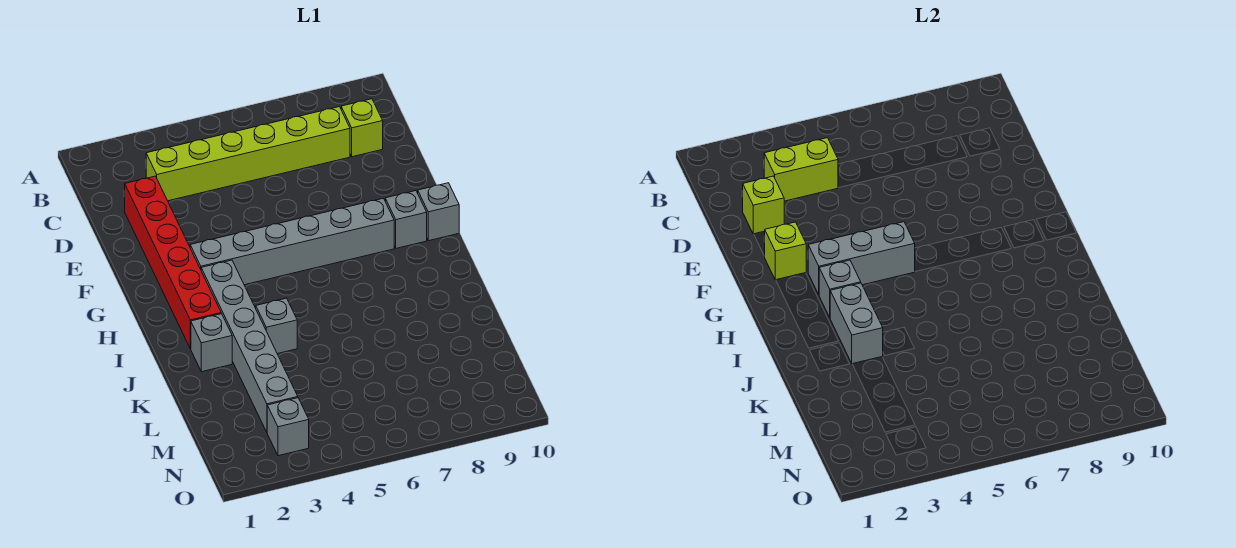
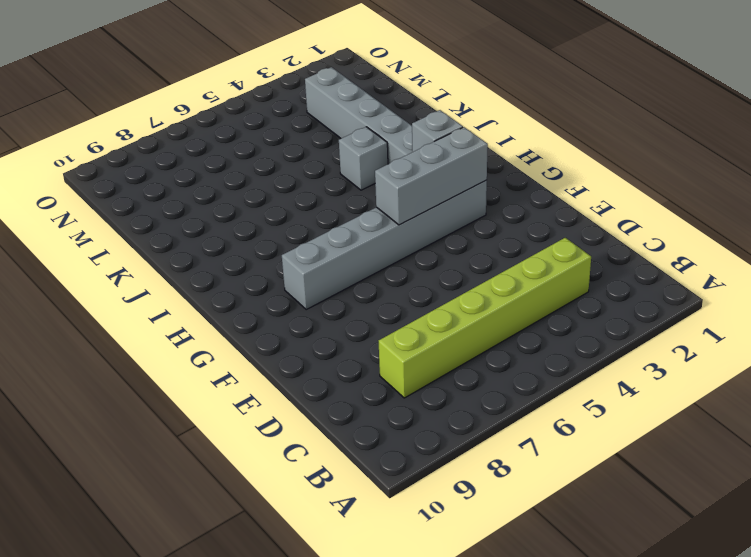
none -> lime brick C9 level 1
none -> red brick D2:I2 level 1
none -> grey brick G9 level 1

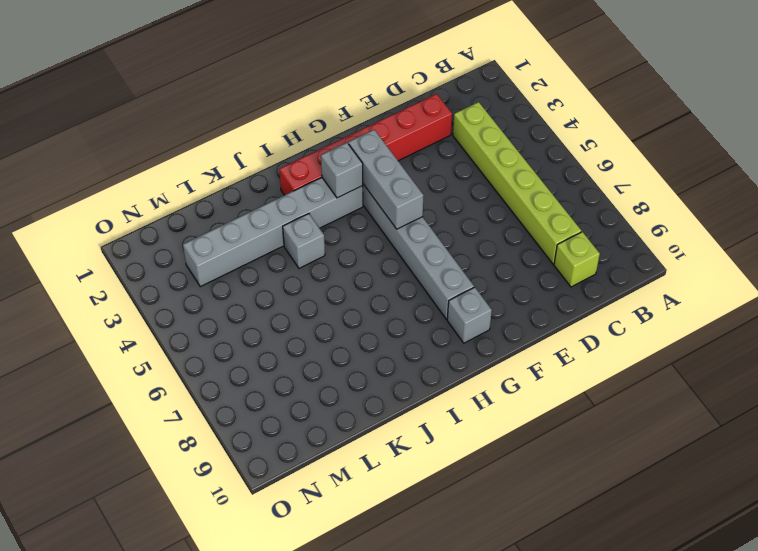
none -> grey brick G10 level 1
none -> grey brick J2 level 1
none -> grey brick N3 level 1

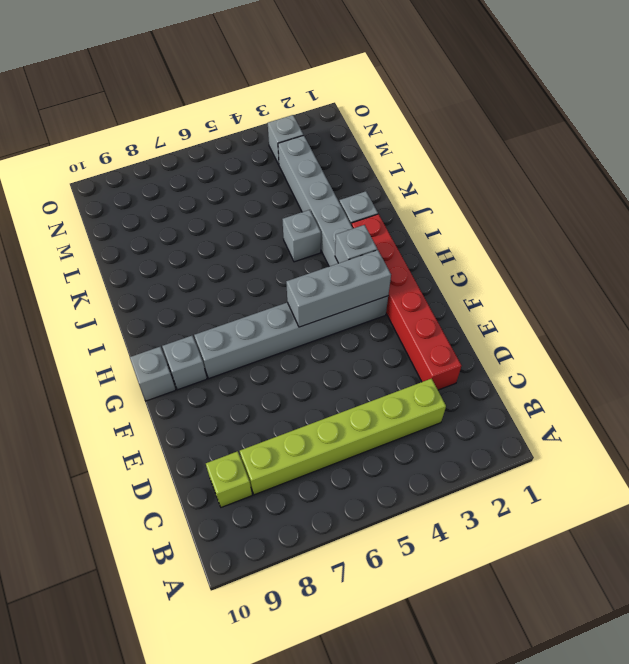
none -> lime brick C3:C4 level 2
none -> lime brick D2 level 2
none -> lime brick F2 level 2

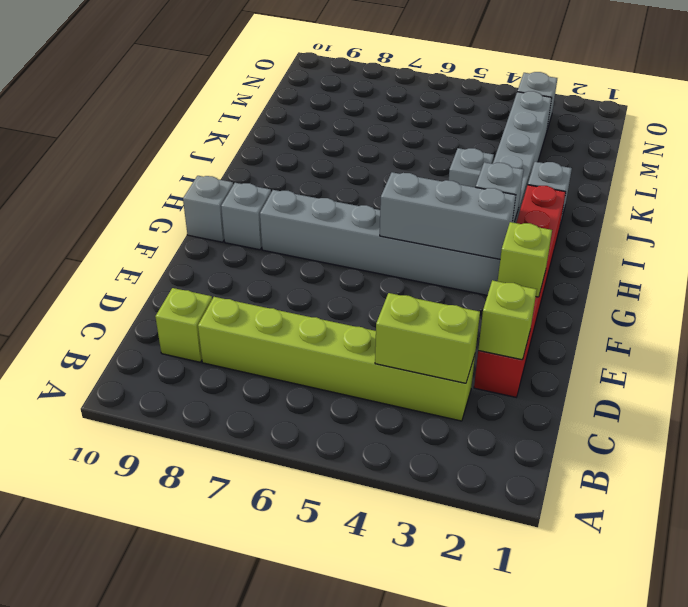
none -> grey brick I3:J3 level 2

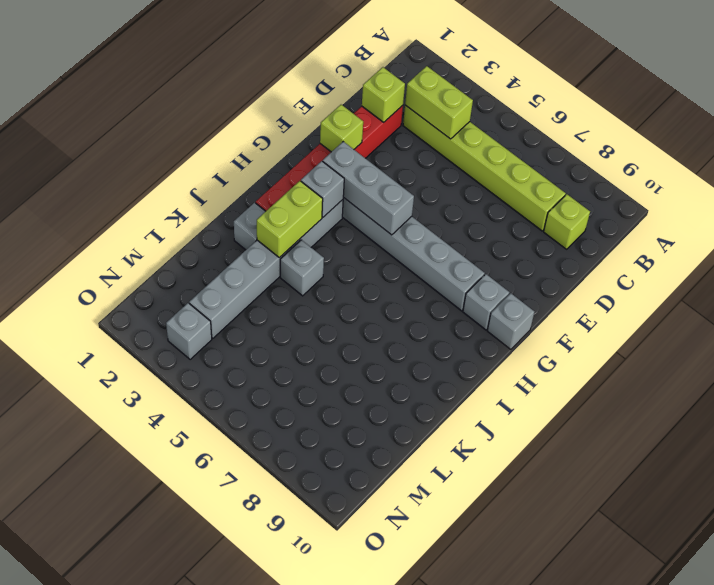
lime brick I3:J3 level 2 -> grey brick I3:J3 level 2

